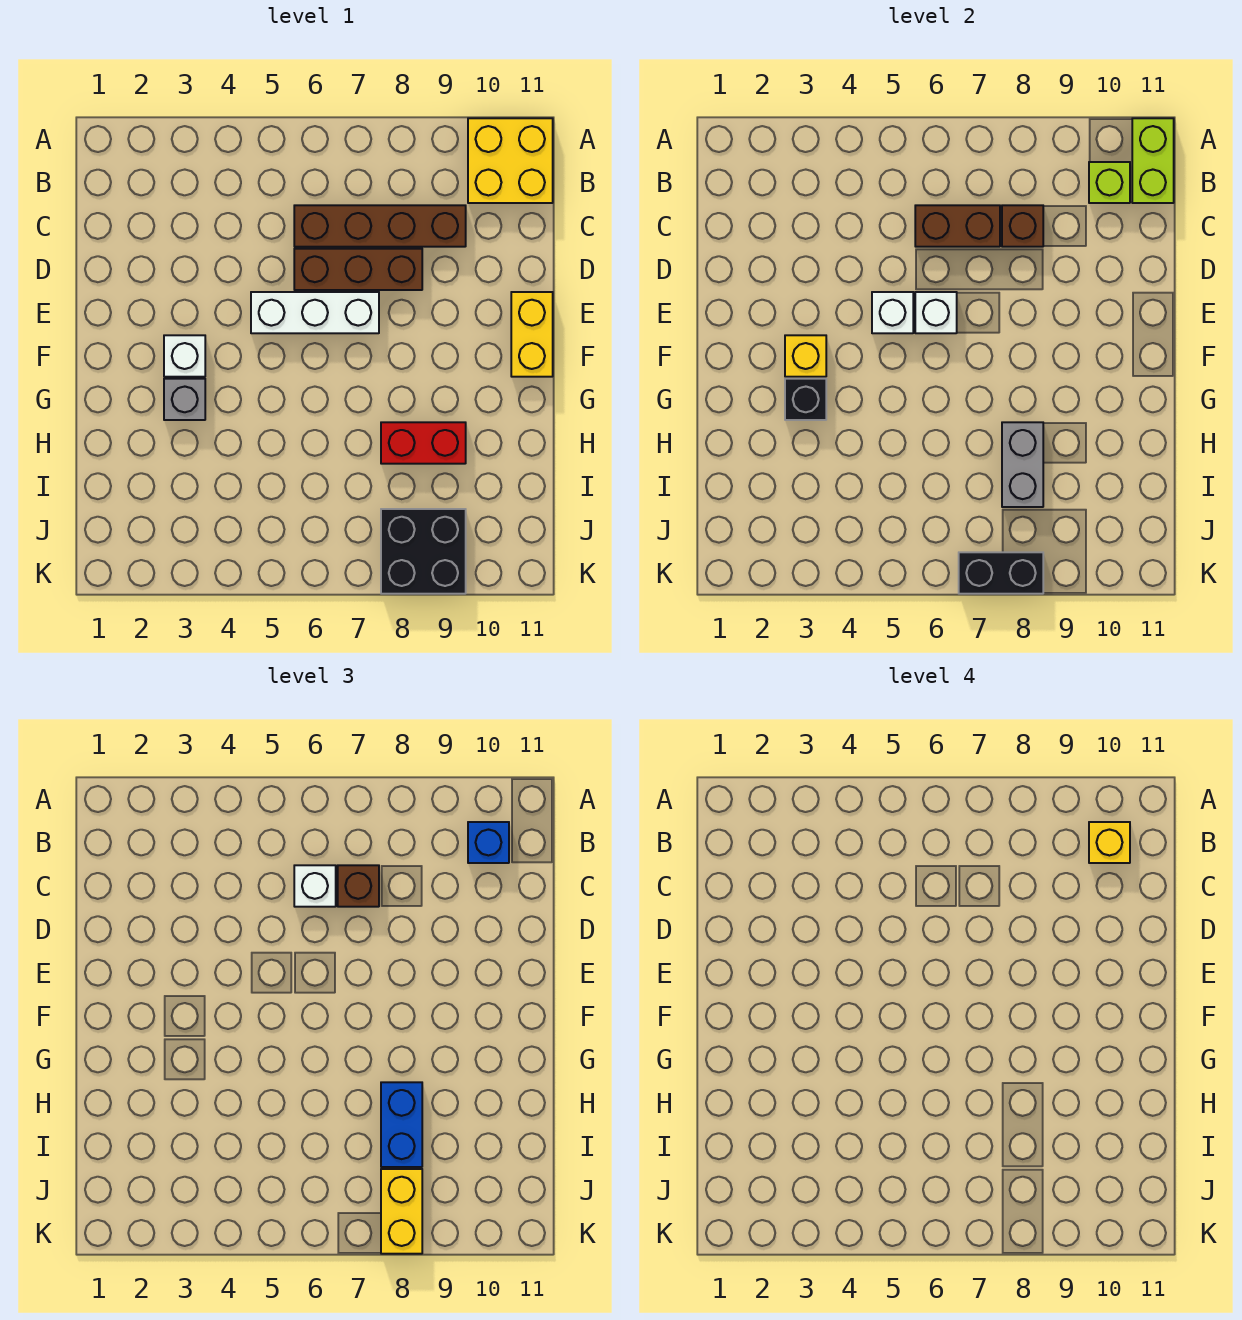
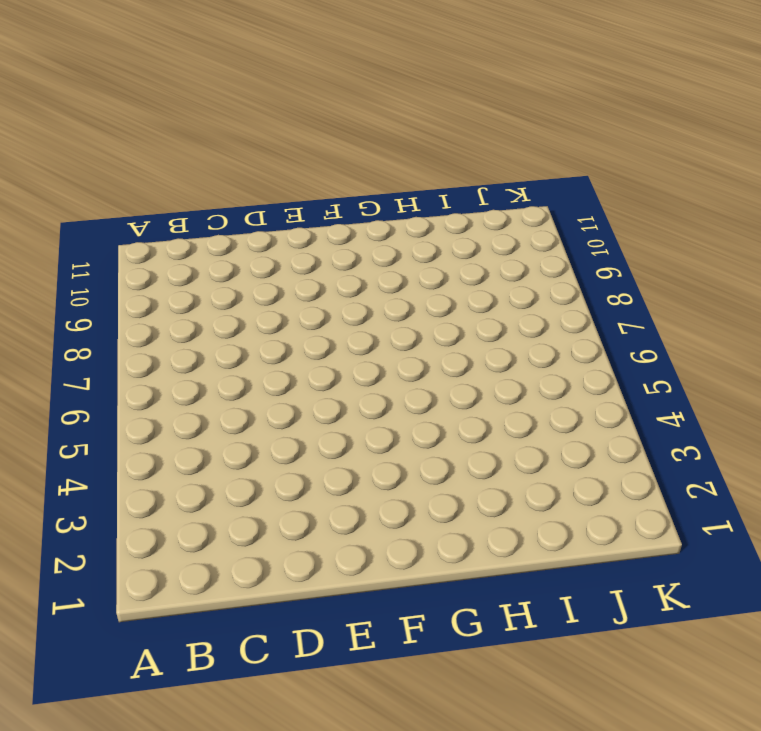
none -> yellow brick A10:B11 level 1
none -> brown brick C6:C9 level 1
none -> brown brick D6:D8 level 1

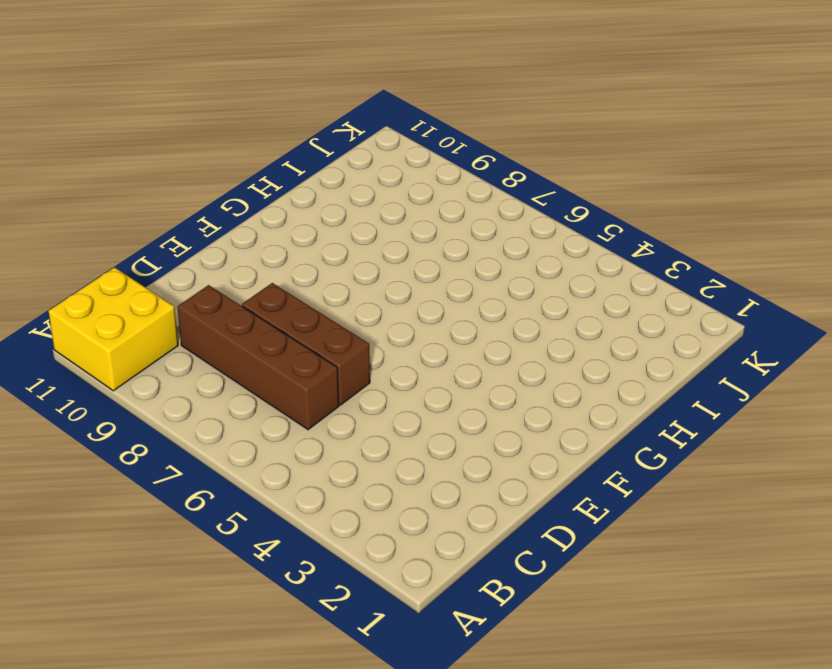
none -> white brick E5:E7 level 1
none -> yellow brick E11:F11 level 1
none -> white brick F3 level 1

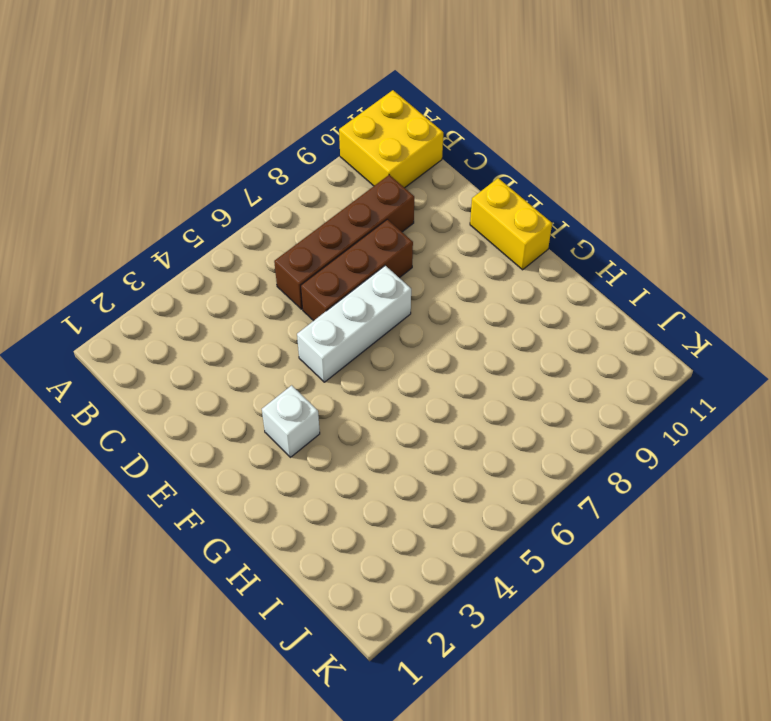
none -> grey brick G3 level 1
none -> red brick H8:H9 level 1
none -> black brick J8:K9 level 1

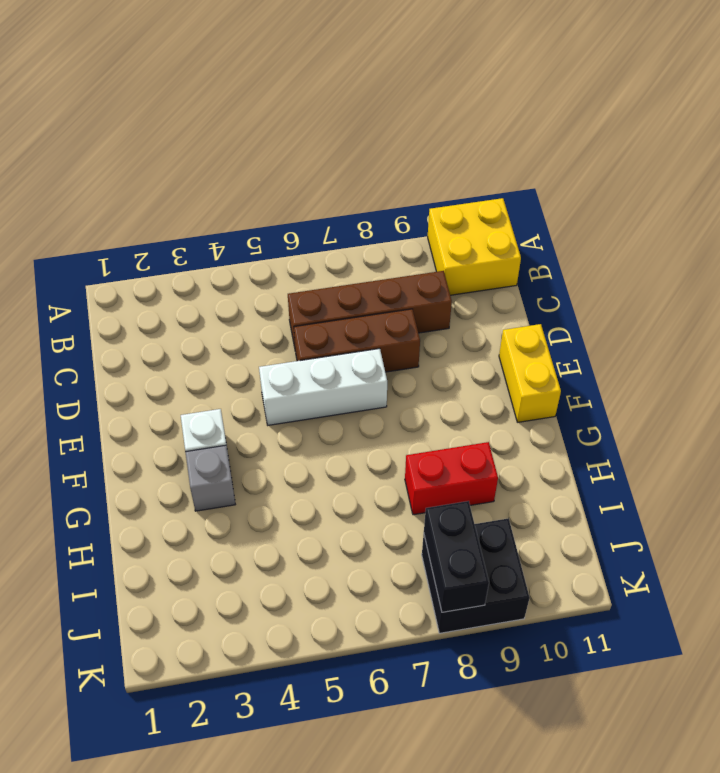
black brick J8:K8 level 2 -> black brick K7:K8 level 2
none -> lime brick A11:B11 level 2
none -> lime brick B10 level 2
none -> brown brick C6:C7 level 2

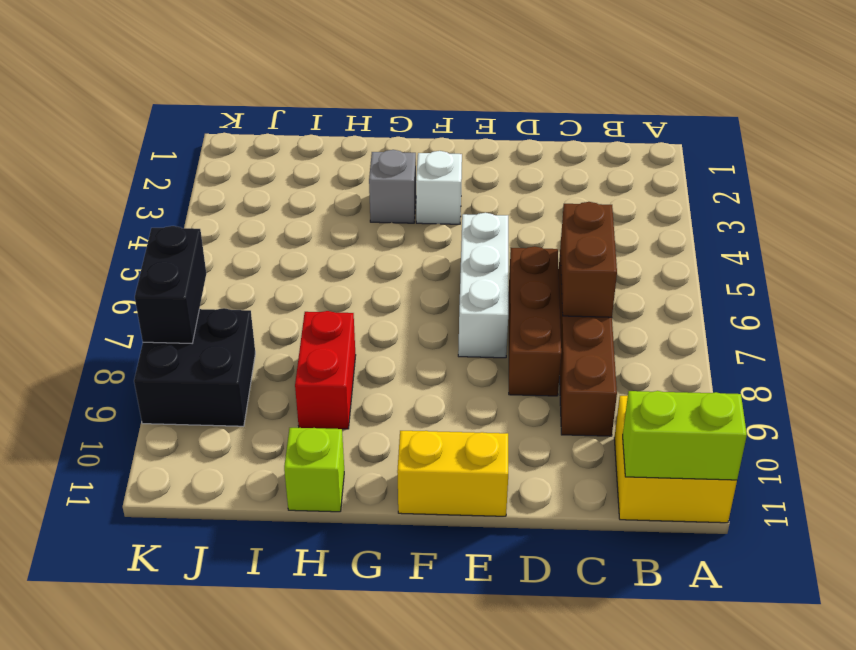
lime brick H11 level 1 -> lime brick B10 level 2
none -> brown brick C8 level 2
none -> white brick E5 level 2
none -> white brick E6 level 2

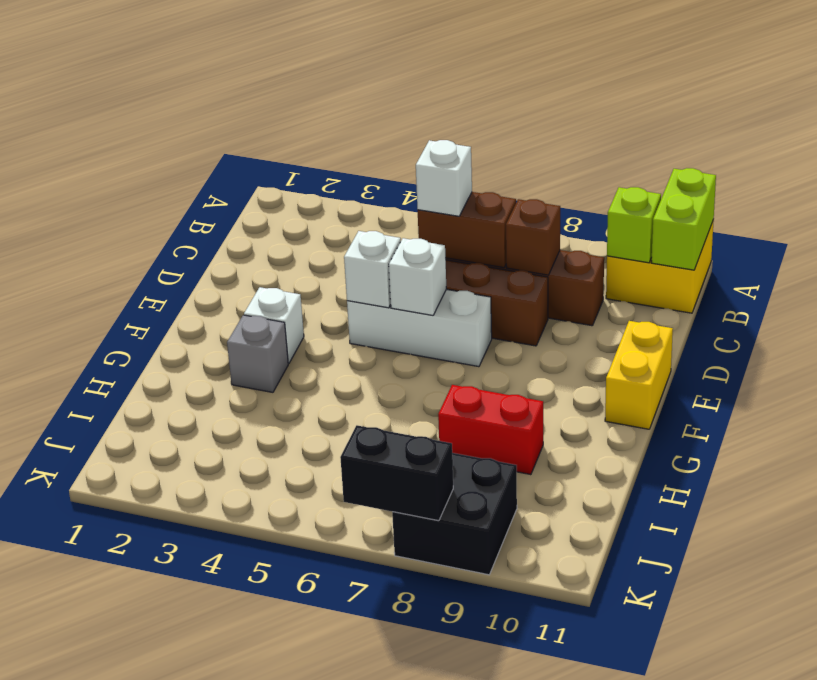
none -> yellow brick F3 level 2
none -> black brick G3 level 2
none -> grey brick H8:I8 level 2

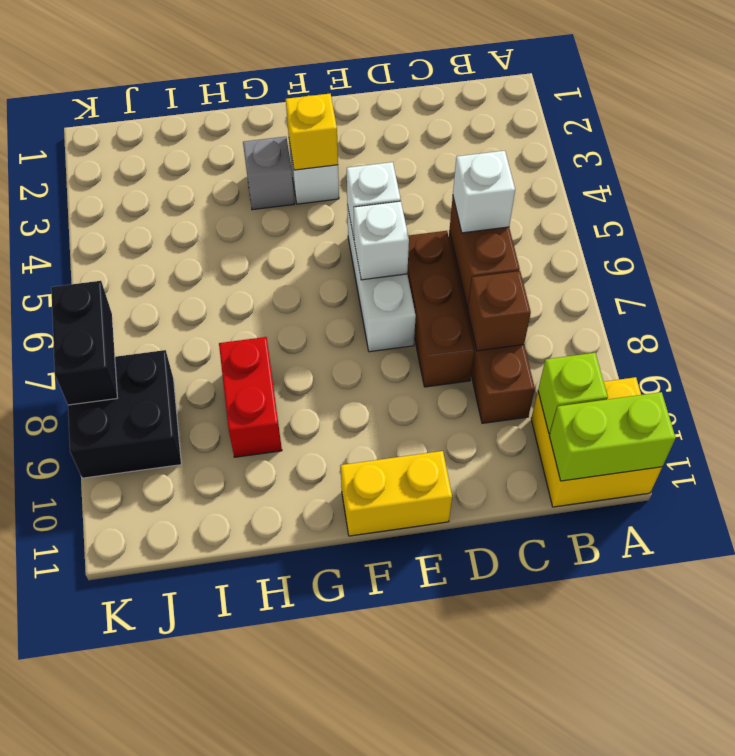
none -> black brick G3 level 2
none -> grey brick H8:I8 level 2
none -> blue brick B10 level 3

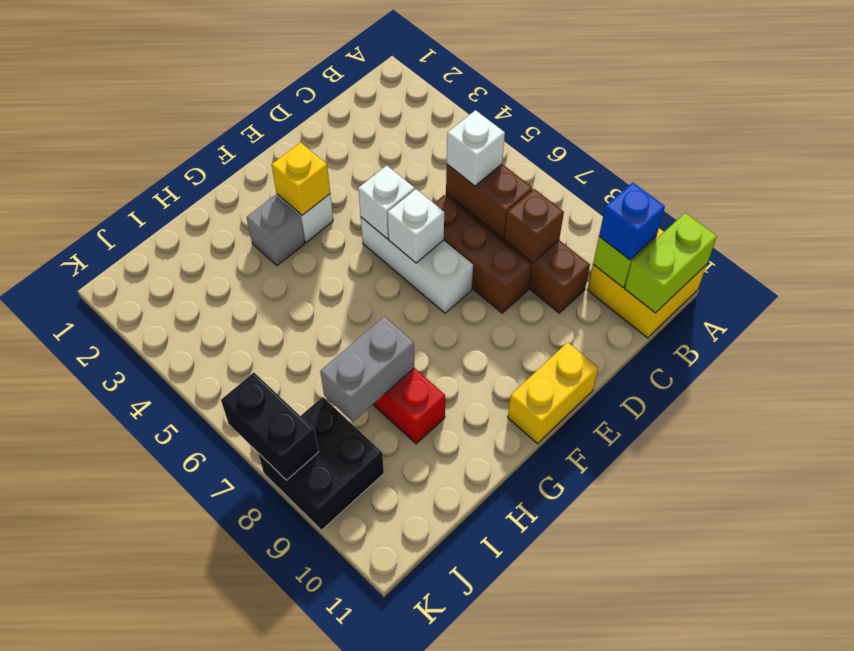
none -> black brick G3 level 2
none -> brown brick C7 level 3
none -> blue brick H8:I8 level 3

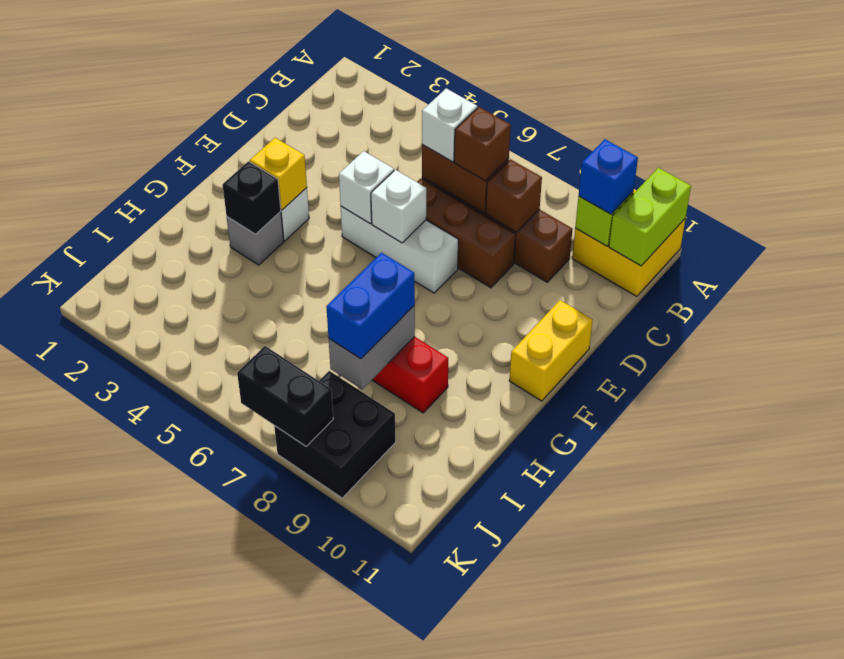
none -> yellow brick J8:K8 level 3
none -> yellow brick B10 level 4

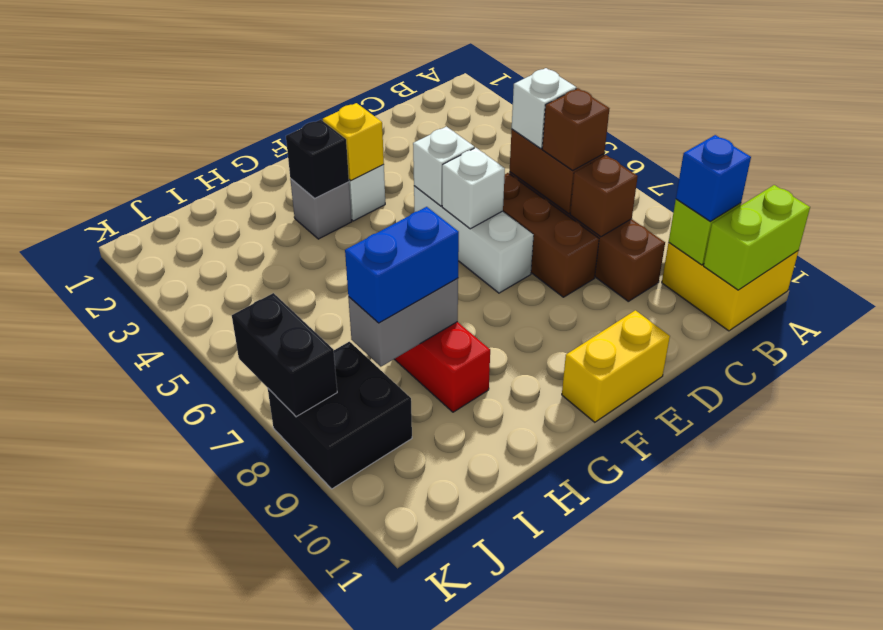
none -> yellow brick J8:K8 level 3
none -> yellow brick B10 level 4

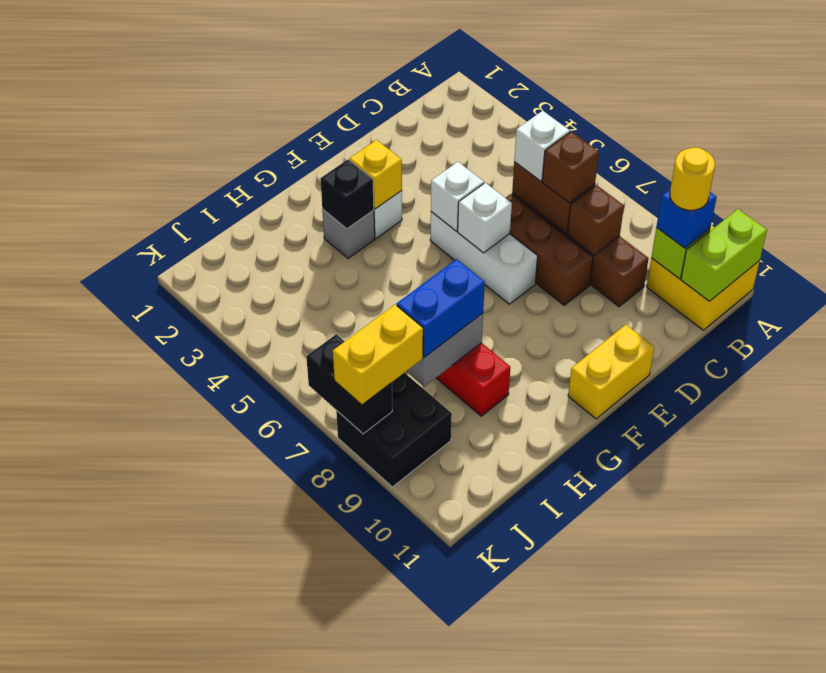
yellow round brick B10 level 4 -> yellow brick B10 level 4

